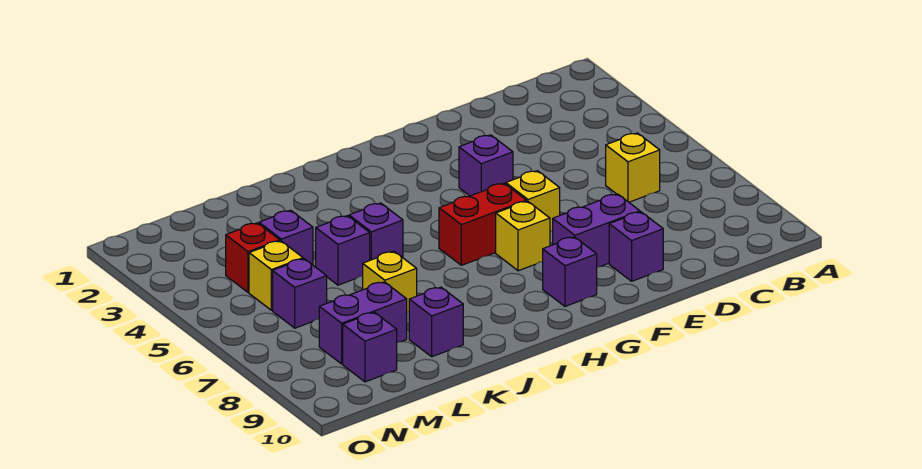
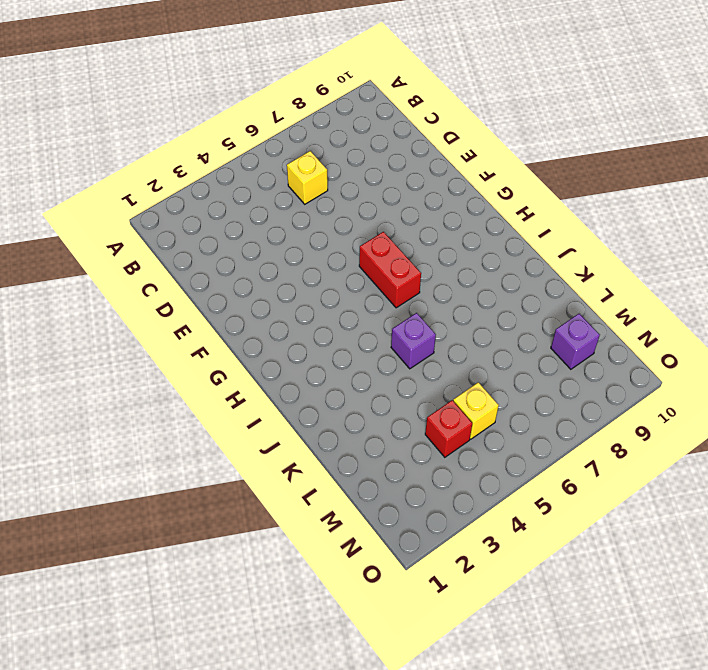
none -> purple brick E8:F8 level 1
none -> purple brick E9 level 1
none -> purple brick F4 level 1

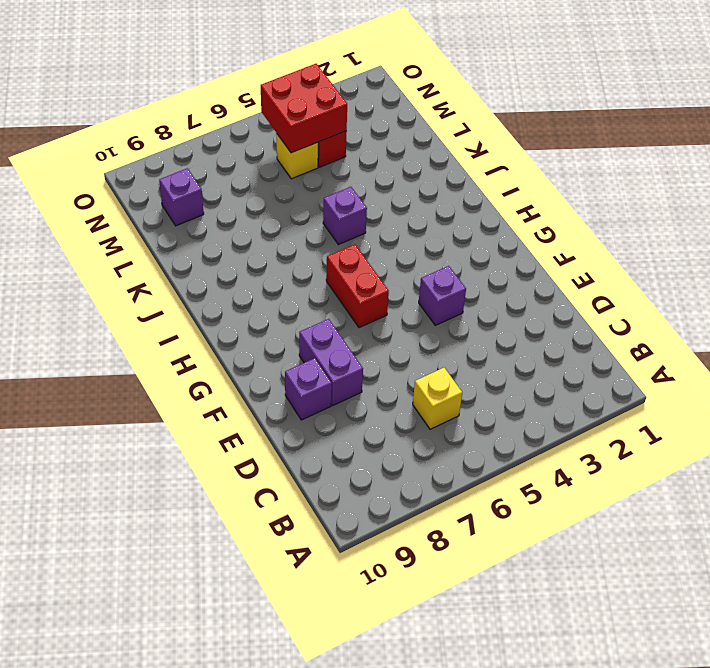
red brick M4:N5 level 2 -> none
none -> yellow brick F6 level 1
none -> yellow brick G7 level 1
none -> purple brick G9 level 1

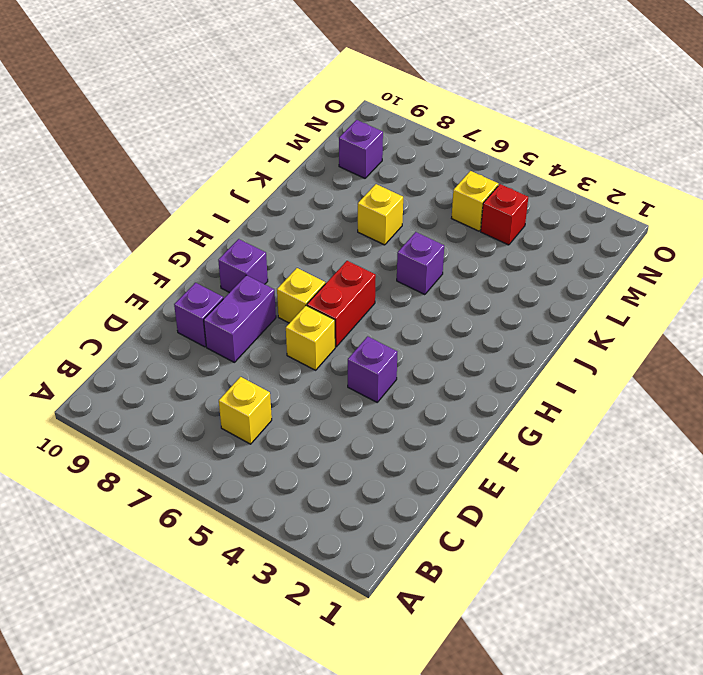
none -> purple brick K5 level 1
none -> purple brick K9 level 1
none -> purple brick L4 level 1

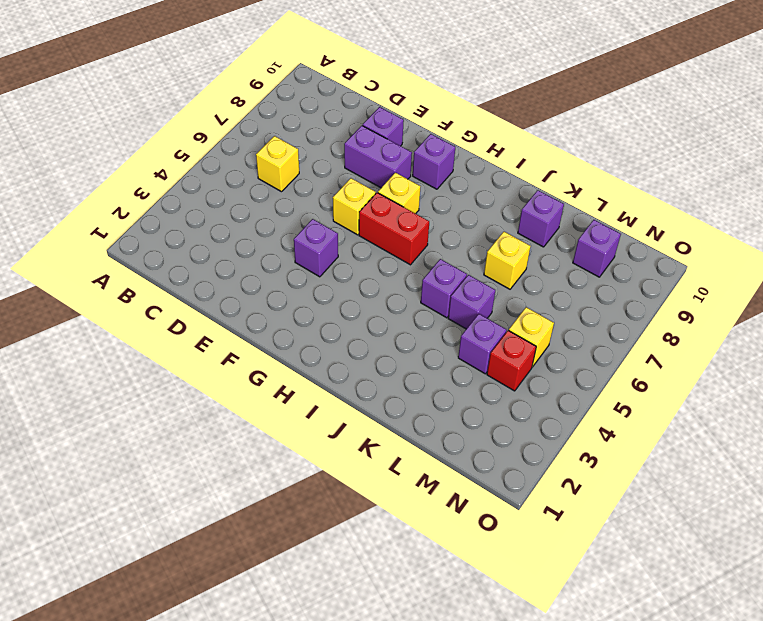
none -> purple brick L8:M8 level 1
none -> purple brick M6 level 1

